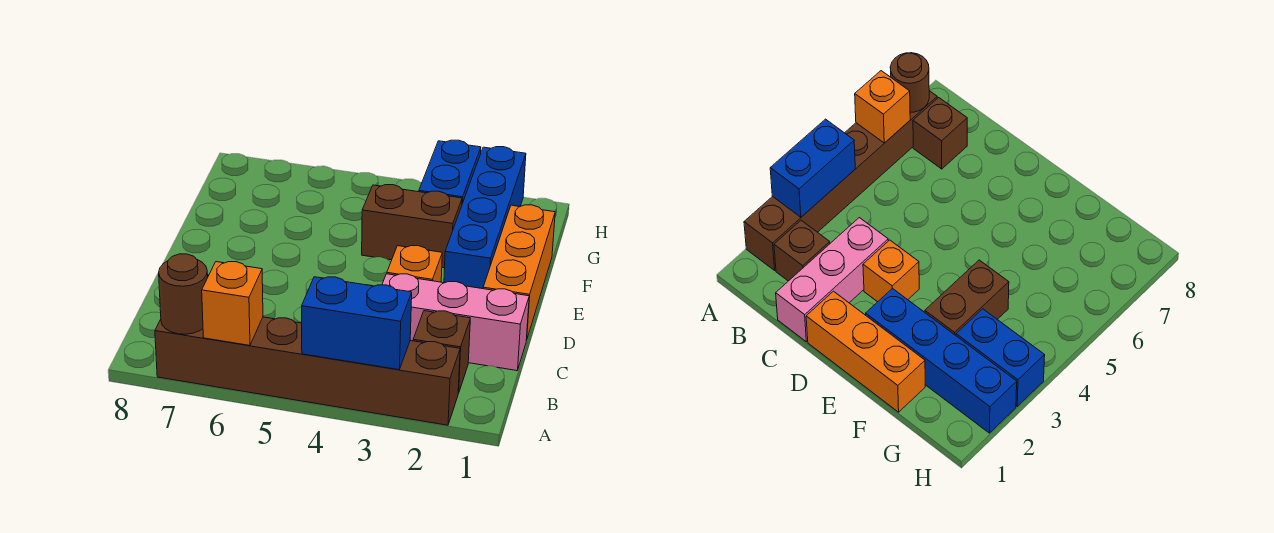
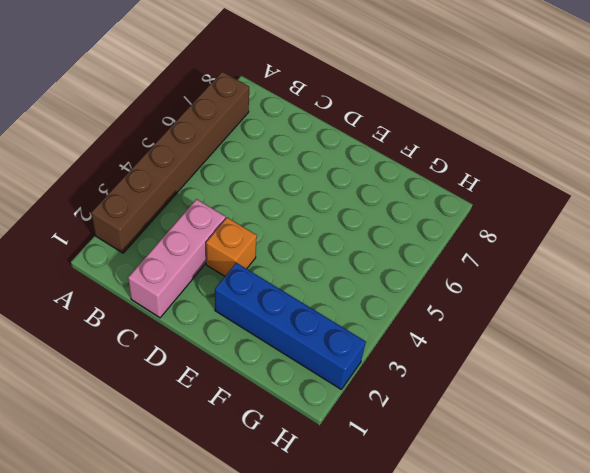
none -> brown brick B2 level 1
none -> brown brick B7 level 1
none -> orange brick D1:F1 level 1

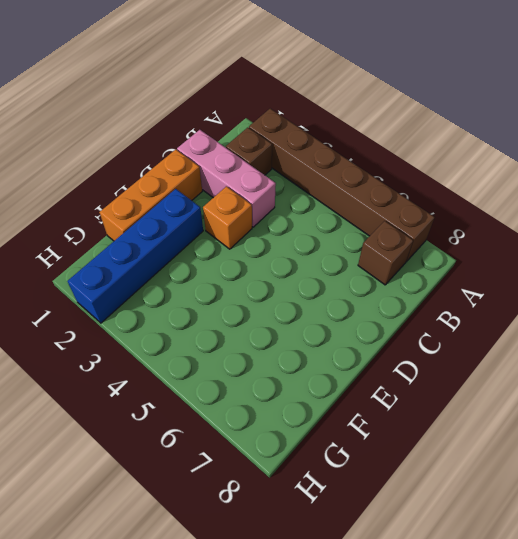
none -> brown brick F3:F4 level 1
none -> blue brick G3:H3 level 1
none -> blue brick A3:A4 level 2

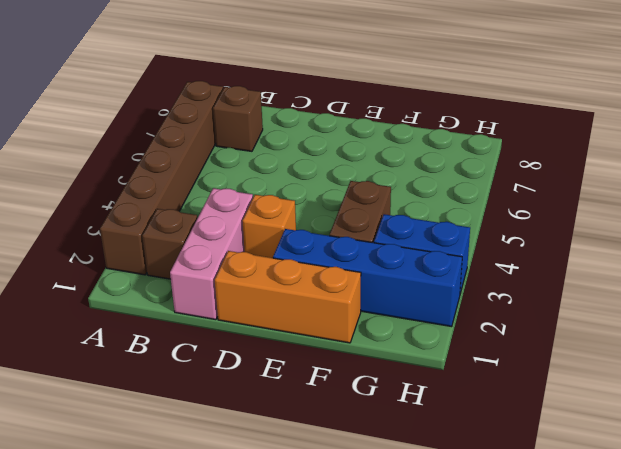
none -> blue brick A3:A4 level 2
none -> orange brick A6 level 2
none -> brown round brick A7 level 2

